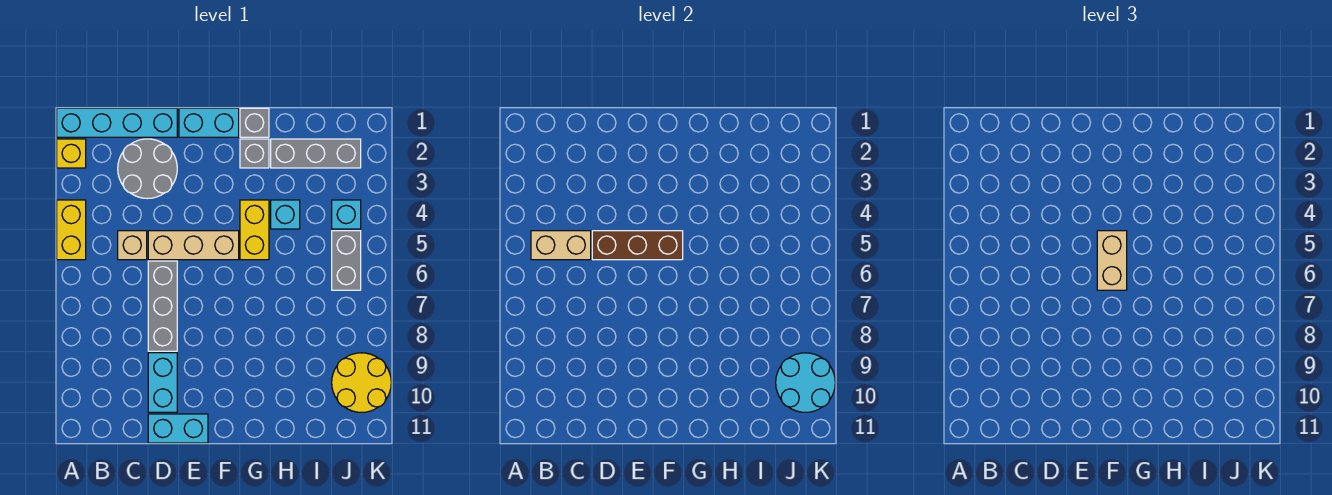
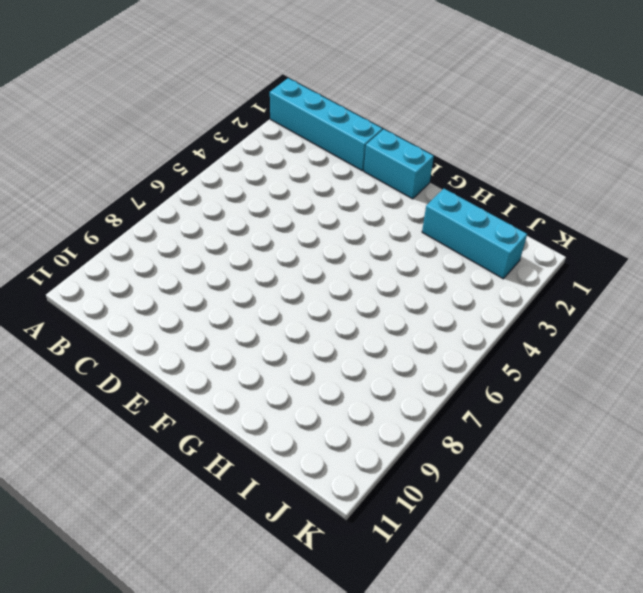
cyan brick H2:J2 level 1 -> grey brick H2:J2 level 1
none -> yellow brick A2 level 1
none -> yellow brick A4:A5 level 1
none -> grey round brick C2:D3 level 1

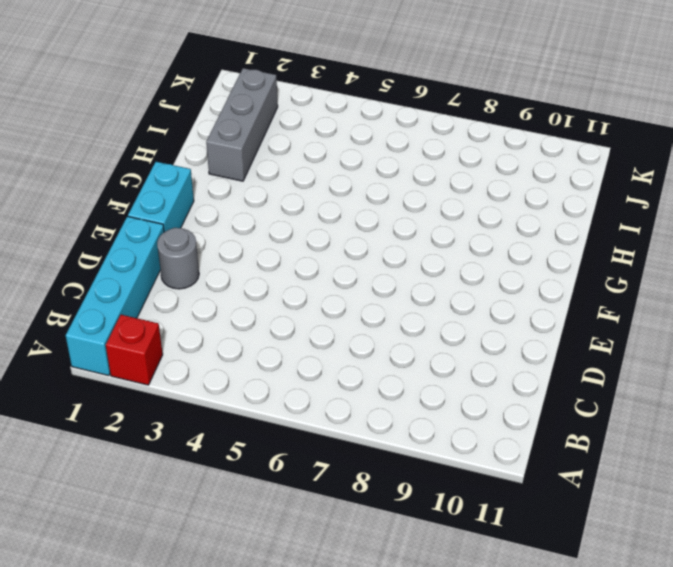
red brick A2 level 1 -> yellow brick A2 level 1
grey round brick D2 level 1 -> grey round brick C2:D3 level 1
none -> yellow brick A4:A5 level 1
none -> tan brick C5 level 1
none -> tan brick D5:F5 level 1

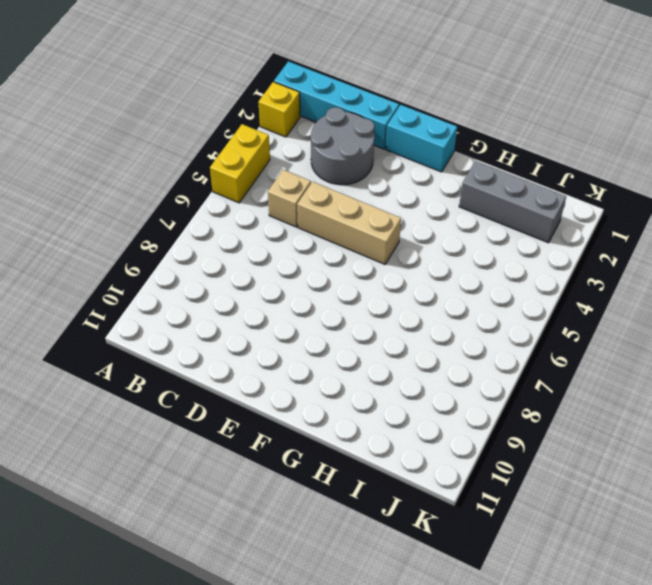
none -> grey brick D6:D8 level 1
none -> cyan brick D9:D10 level 1
none -> cyan brick D11:E11 level 1

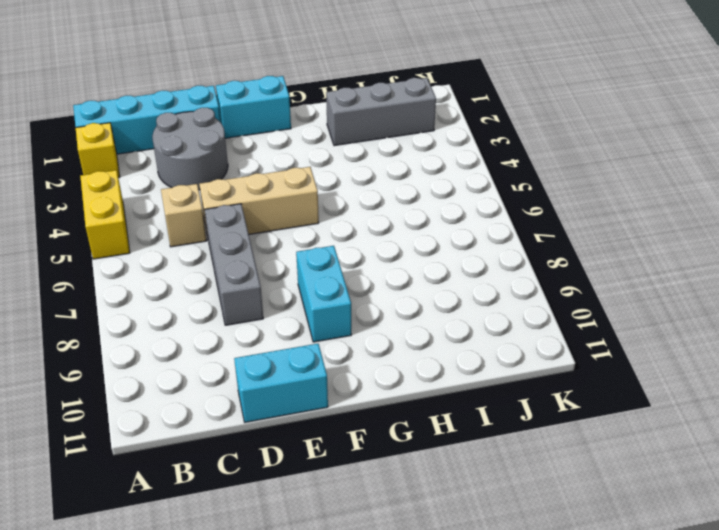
cyan brick F8:F9 level 1 -> cyan brick D9:D10 level 1
none -> grey brick G1 level 1
none -> grey brick G2 level 1
none -> yellow brick G4:G5 level 1

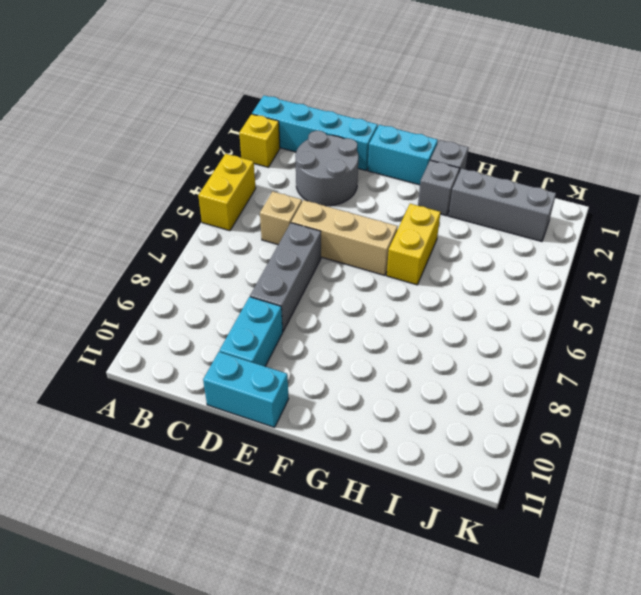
none -> cyan brick H4 level 1
none -> cyan brick J4 level 1
none -> grey brick J5:J6 level 1

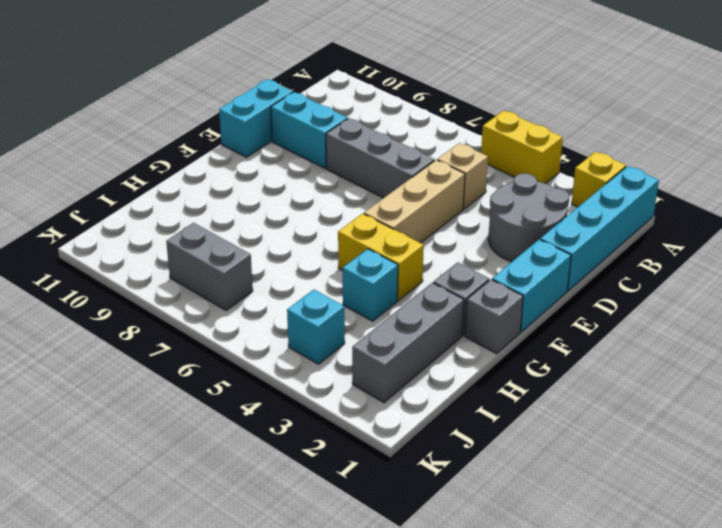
grey brick J7:J8 level 1 -> grey brick J5:J6 level 1
none -> yellow round brick J9:K10 level 1
none -> tan brick B5:C5 level 2
none -> brown brick D5:F5 level 2

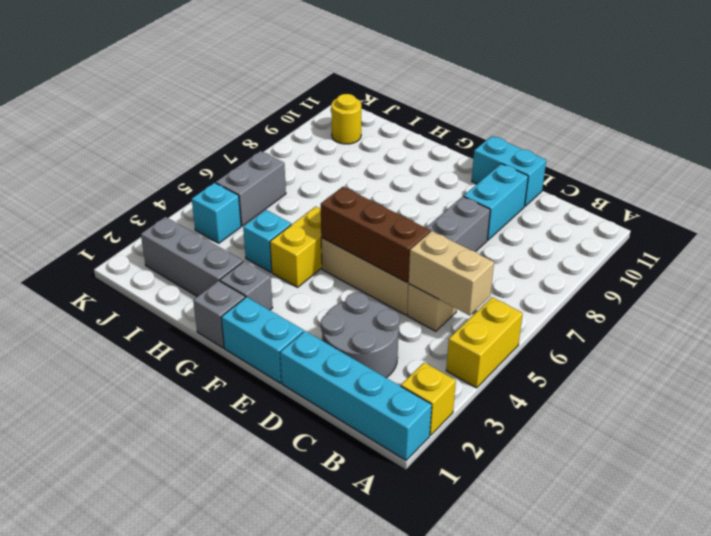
yellow round brick J10 level 1 -> yellow round brick J9:K10 level 1
none -> cyan round brick J9:K10 level 2
none -> tan brick F5:F6 level 3

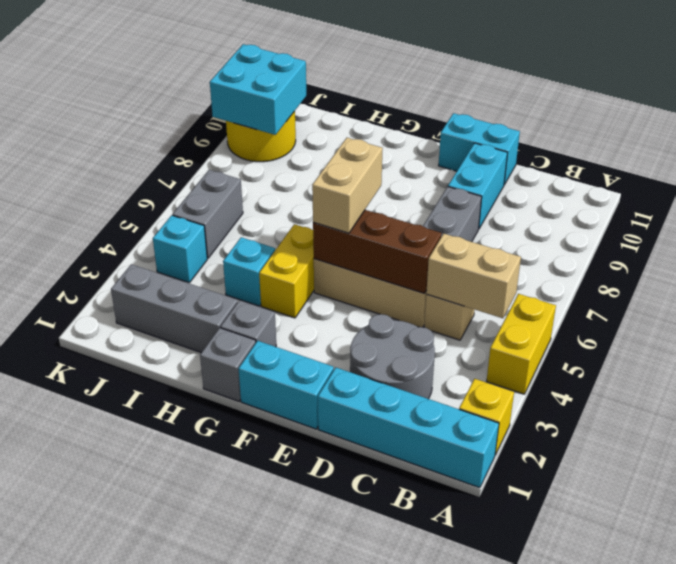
cyan brick J9:K10 level 2 -> cyan round brick J9:K10 level 2

